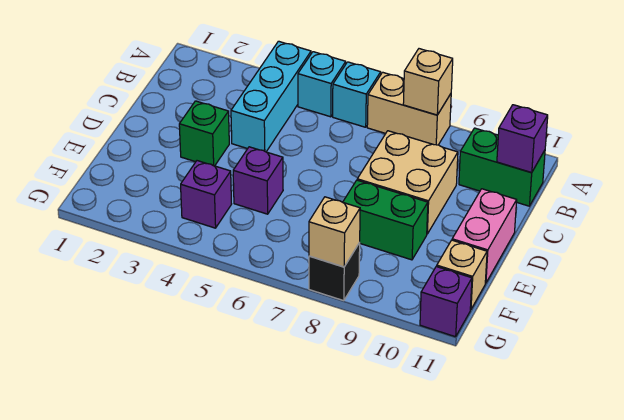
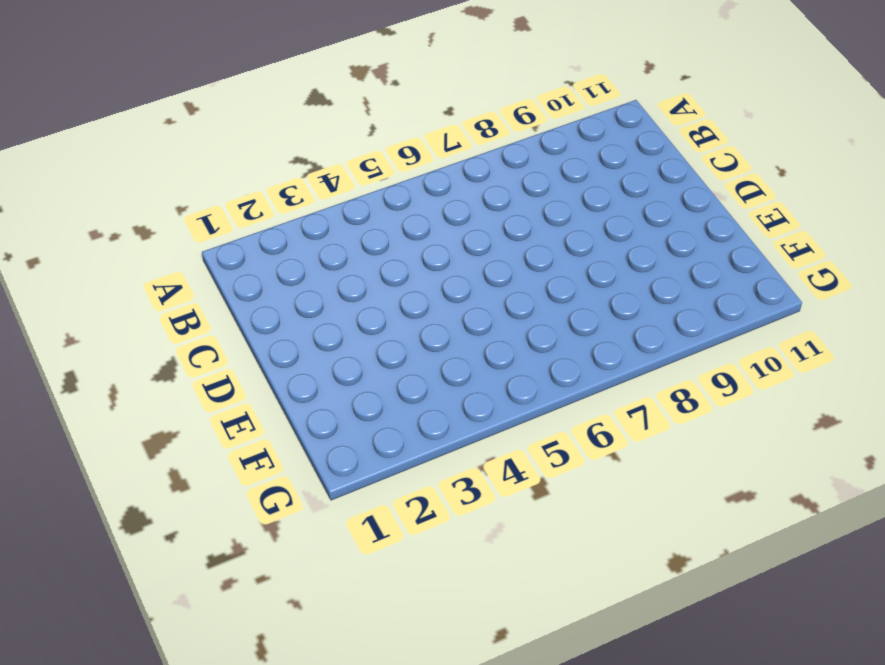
none -> cyan brick A4:C4 level 1
none -> cyan brick A5 level 1
none -> cyan brick A6 level 1

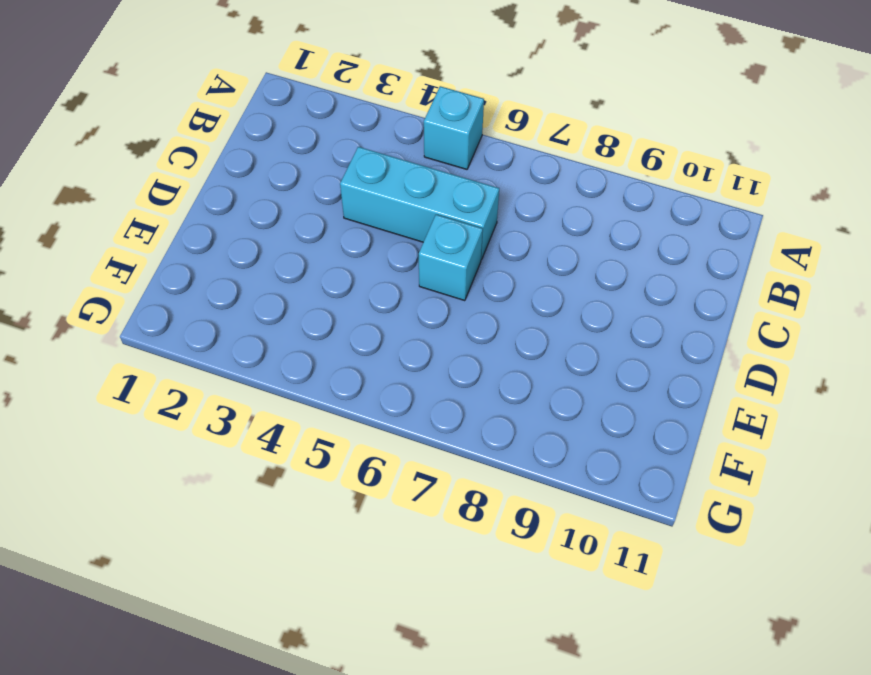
cyan brick C4:C6 level 1 -> cyan brick A4:C4 level 1
cyan brick D6 level 1 -> cyan brick A6 level 1
none -> tan brick A7:A8 level 1
none -> green brick B10:B11 level 1
none -> tan brick C8:D9 level 1

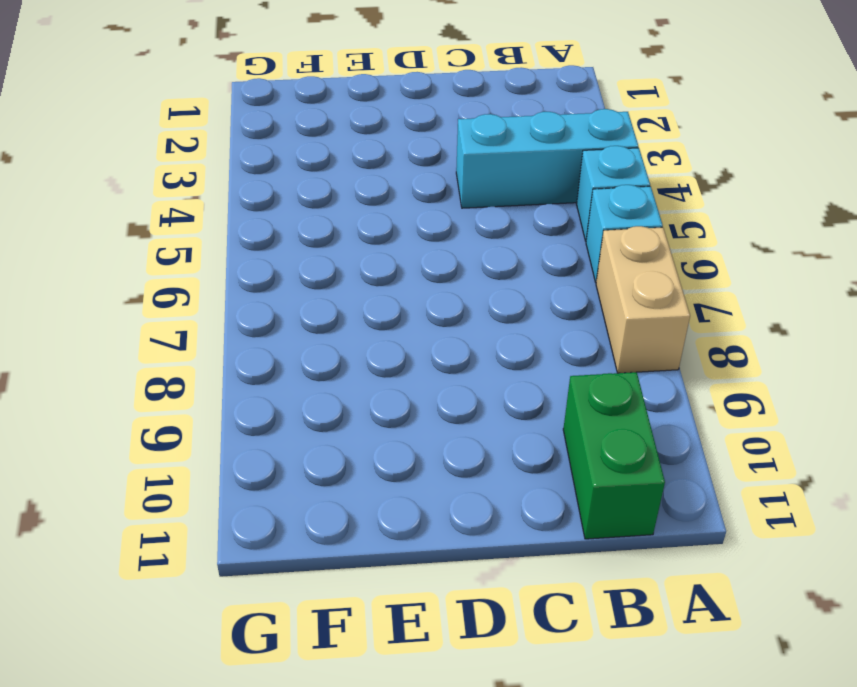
none -> tan brick C8:D9 level 1
none -> green brick D3 level 1
none -> pink brick D11:E11 level 1

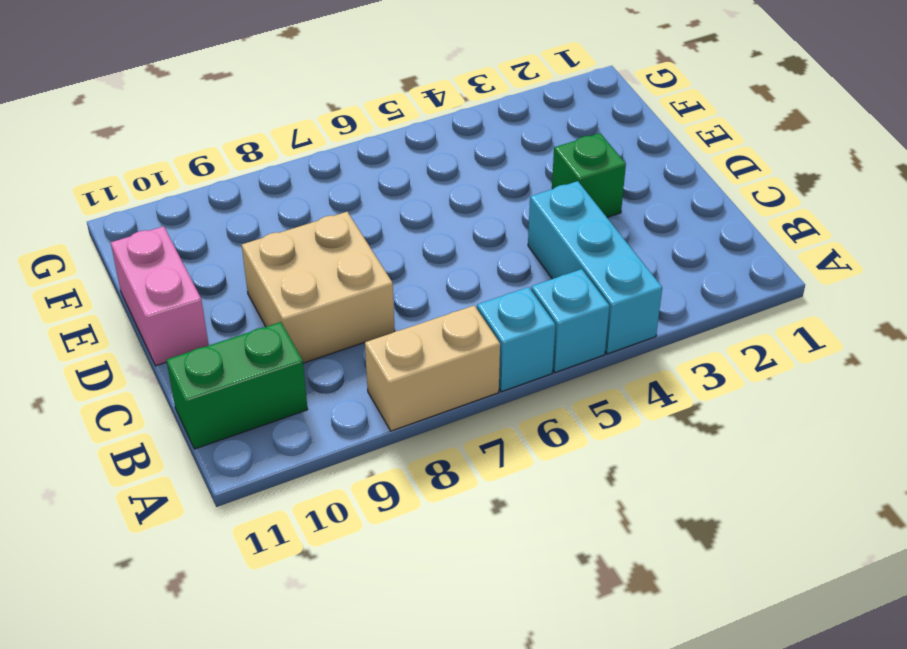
none -> purple brick E5 level 1
none -> green brick E8:E9 level 1
none -> purple brick F4 level 1

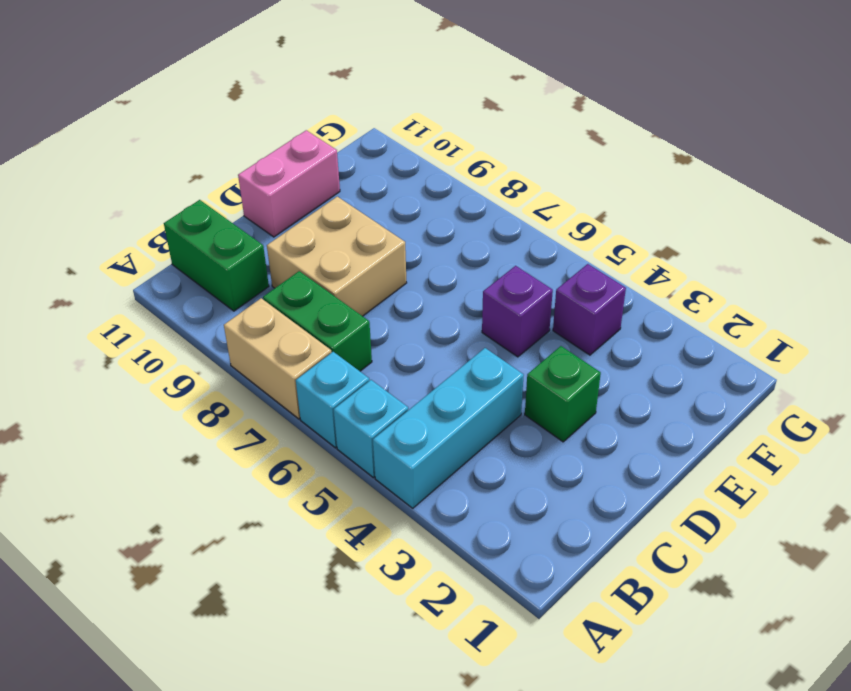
green brick B7:B8 level 1 -> green brick E8:E9 level 1
none -> tan brick F11 level 1
none -> black brick G8 level 1
none -> purple brick G11 level 1

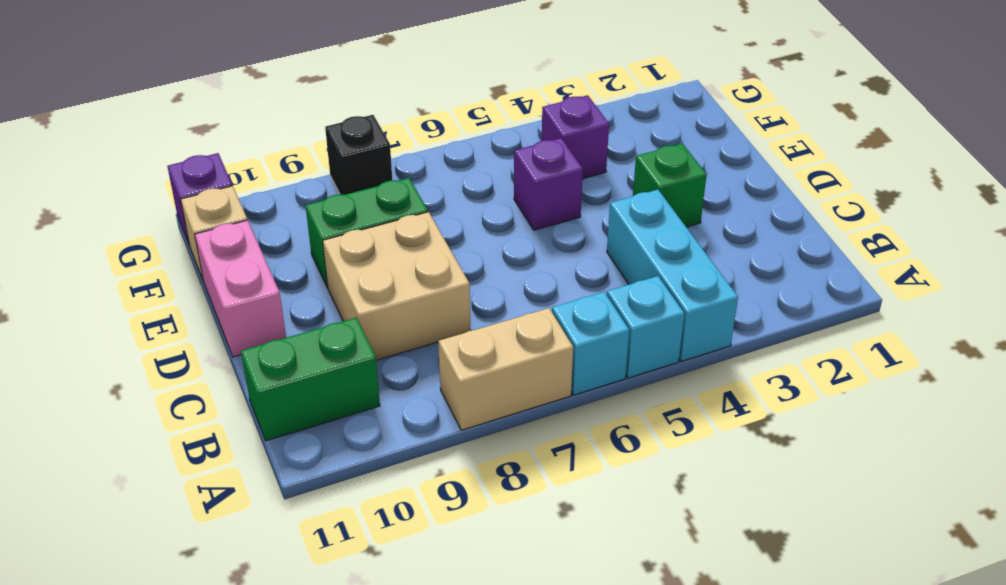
none -> tan brick A8 level 2
none -> purple brick B11 level 2
none -> tan brick G8 level 2

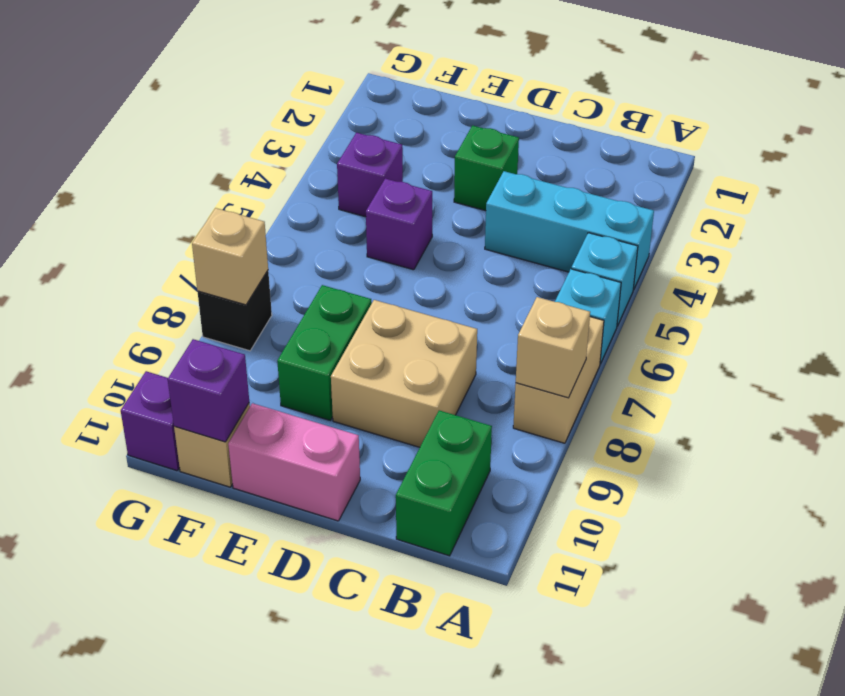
purple brick F11 level 2 -> purple brick B11 level 2

